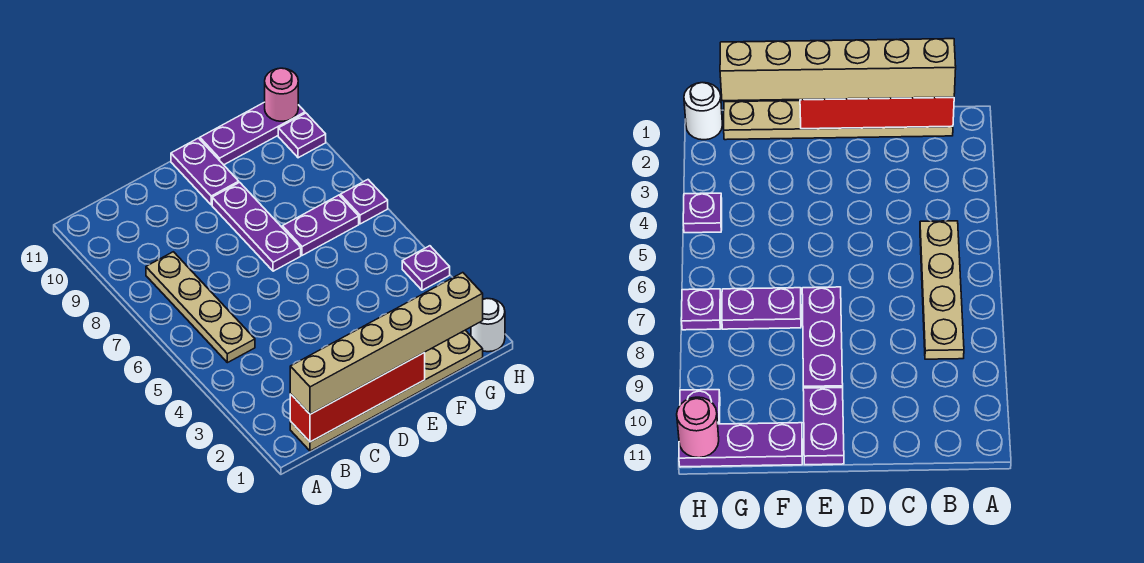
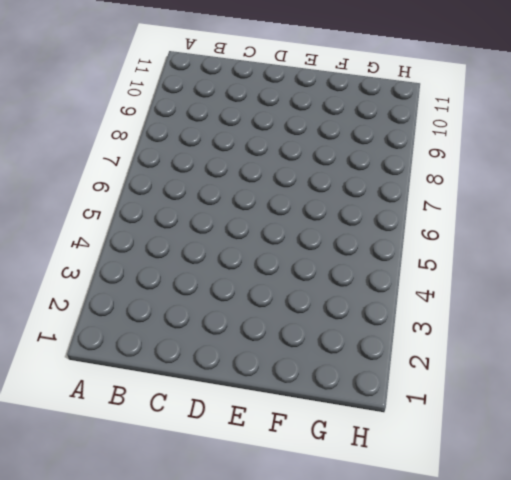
none -> tan plate B1:G1 level 1
none -> tan plate B5:B8 level 1
none -> purple plate E7:E9 level 1

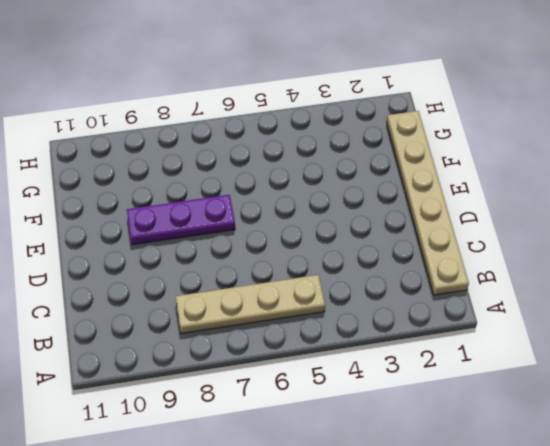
none -> purple plate E10:E11 level 1
none -> purple plate F7:G7 level 1
none -> purple plate F11:H11 level 1

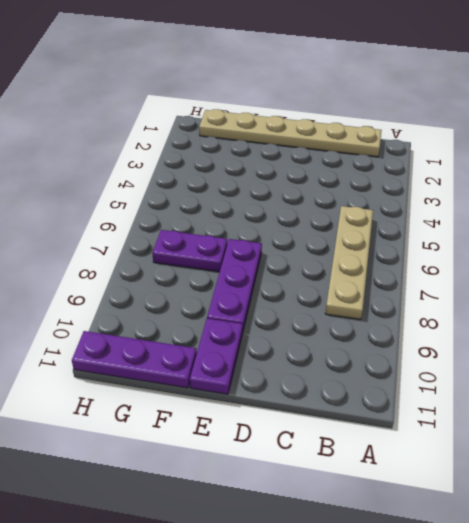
none -> white round brick H1 level 1
none -> purple plate H4 level 1
none -> purple plate H7 level 1

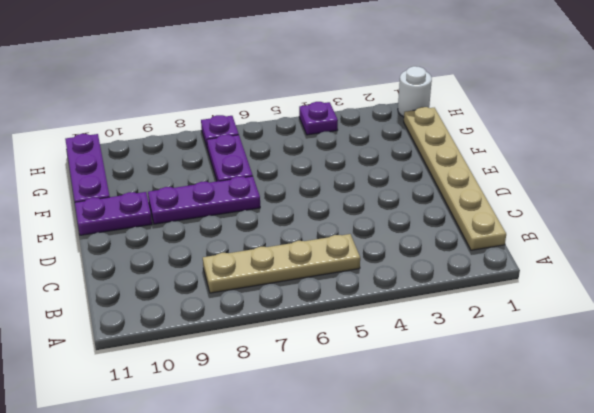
none -> purple plate H10 level 1
none -> red brick B1:E1 level 2
none -> pink round brick H11 level 2

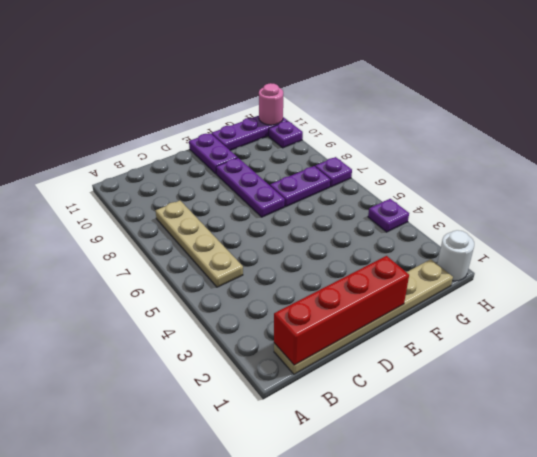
none -> tan brick B1:G1 level 3

